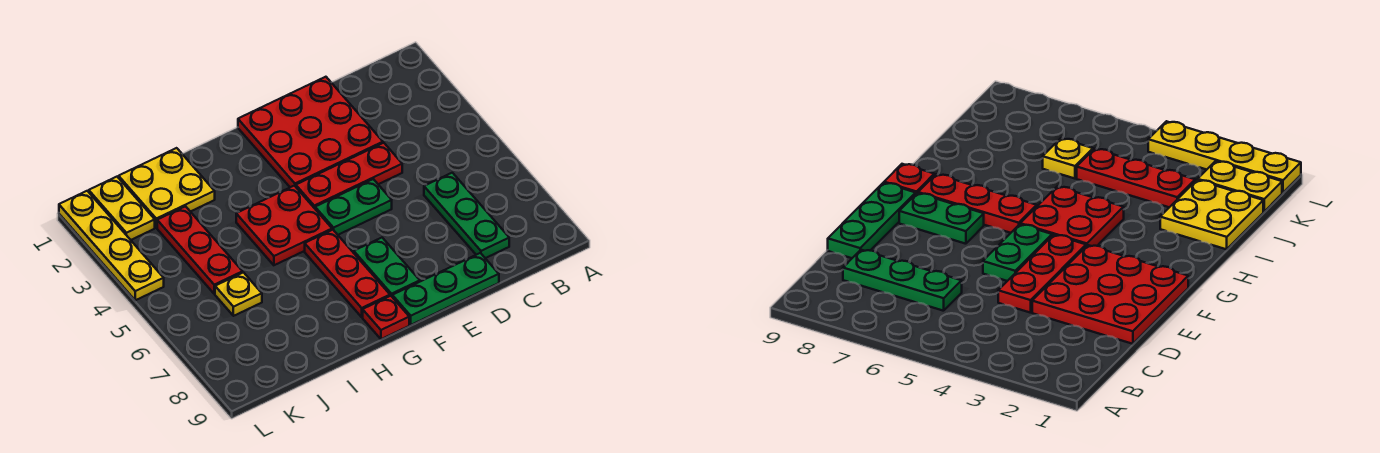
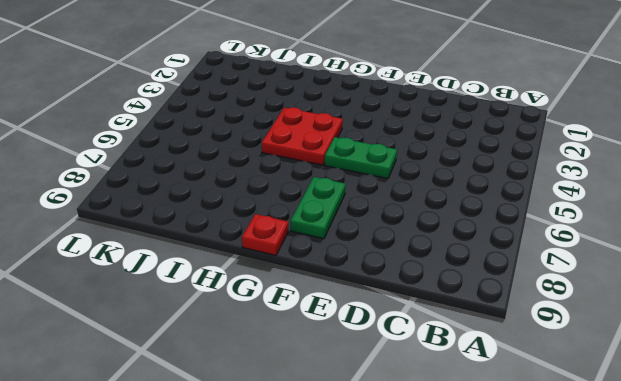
none -> green plate C6:C8 level 1
none -> red plate D1:F3 level 1
none -> red plate D4:F4 level 1

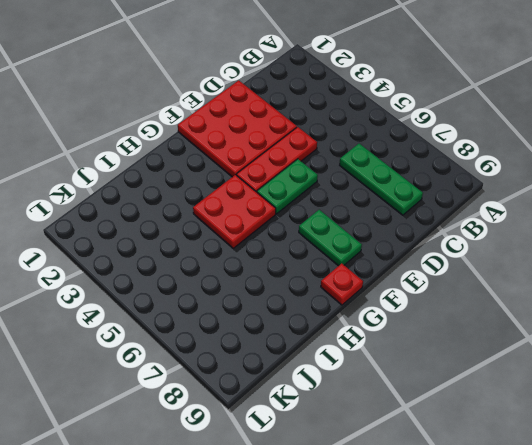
none -> green plate D9:F9 level 1
none -> red plate G6:G8 level 1
none -> yellow plate I1:J2 level 1

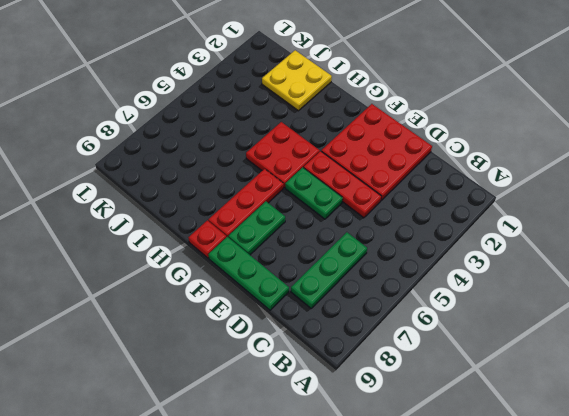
none -> red plate J3:J5 level 1
none -> yellow plate J6 level 1
none -> yellow plate K1:K2 level 1

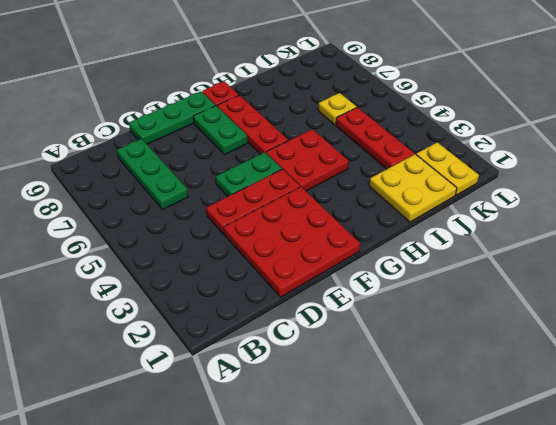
none -> yellow plate L1:L4 level 1

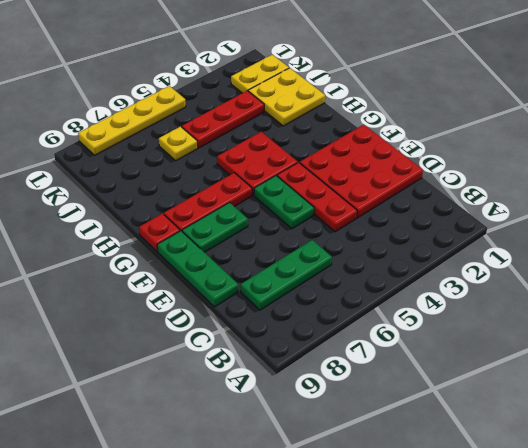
yellow plate L5:L8 level 1 -> yellow plate L1:L4 level 1

